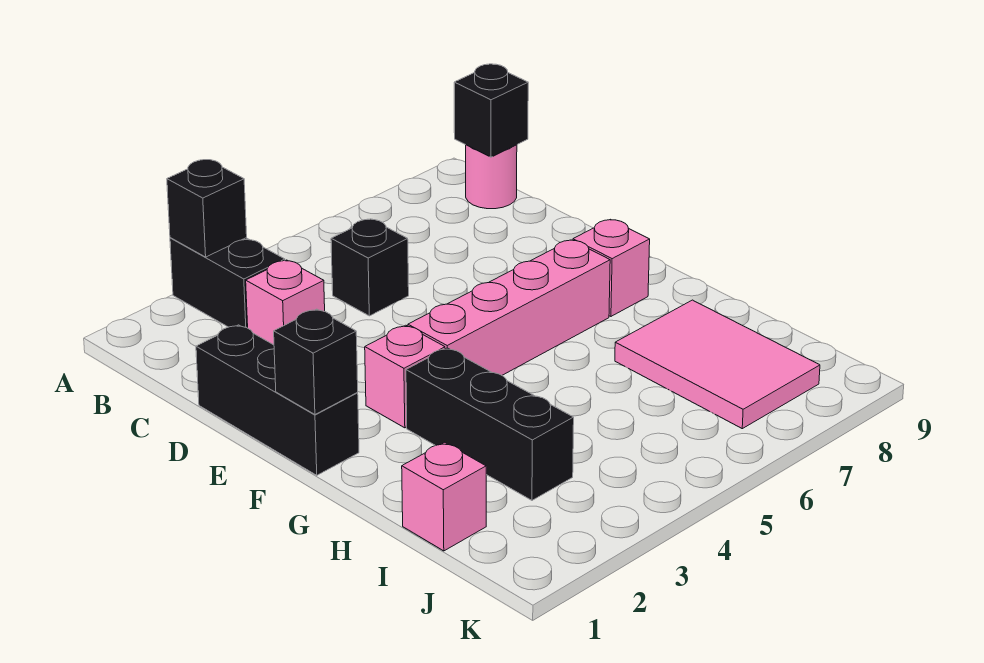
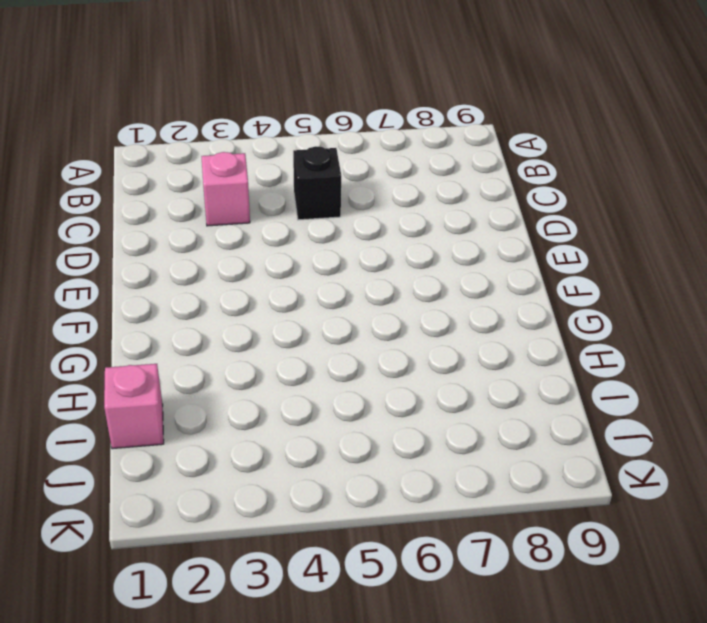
none -> black brick A3:B3 level 1
none -> pink round brick B9 level 1
none -> black brick D1:F1 level 1

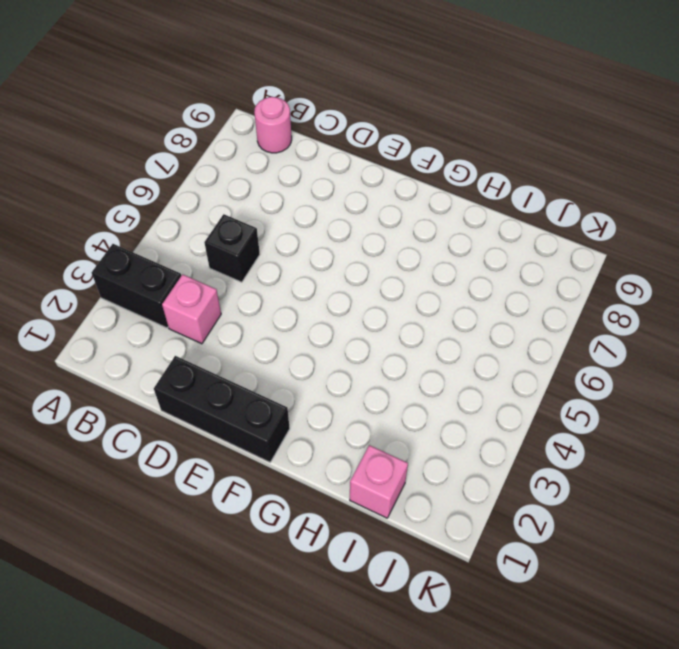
none -> pink brick F3 level 1
none -> pink brick F4:F7 level 1
none -> pink brick F8 level 1

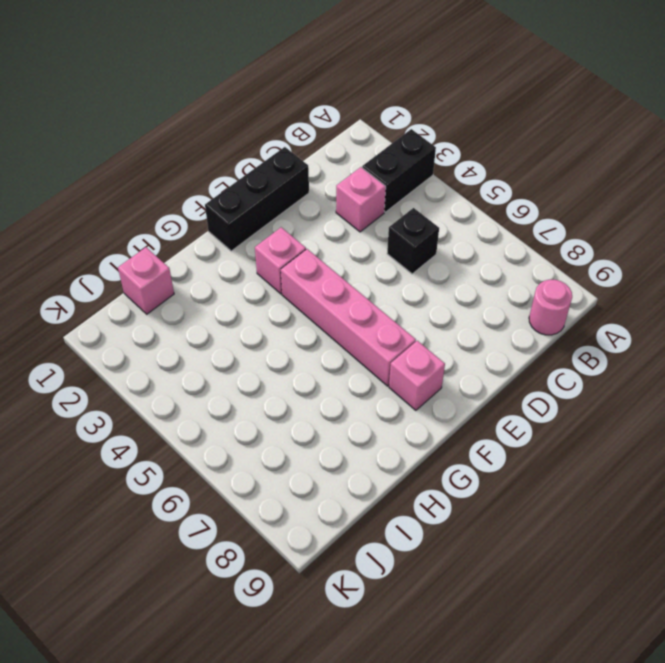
none -> black brick G3:I3 level 1
none -> pink tile H7:J8 level 1
none -> black brick A3 level 2

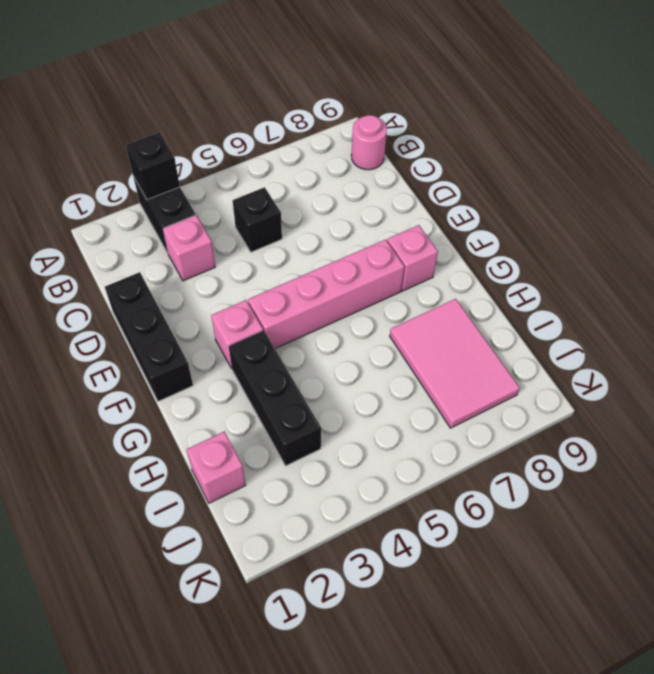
none -> black brick B9 level 2
none -> black brick F1 level 2

